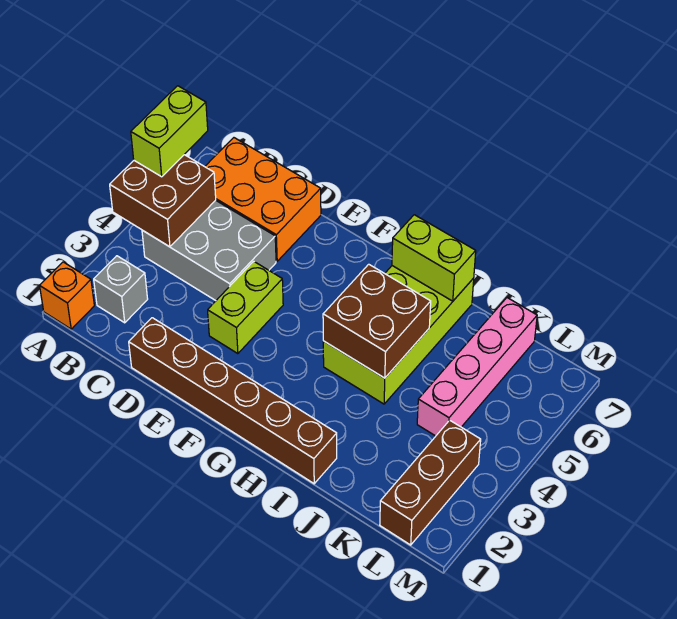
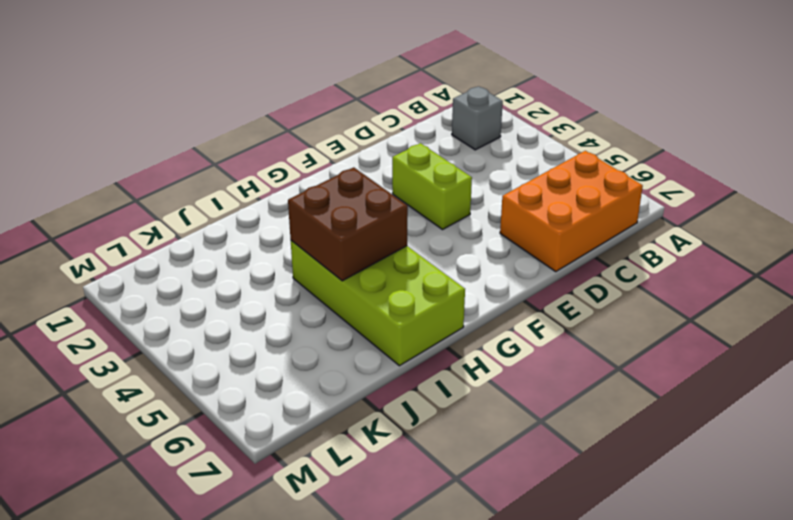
none -> orange brick A1 level 1
none -> grey brick B4:D5 level 1
none -> brown brick D1:I1 level 1

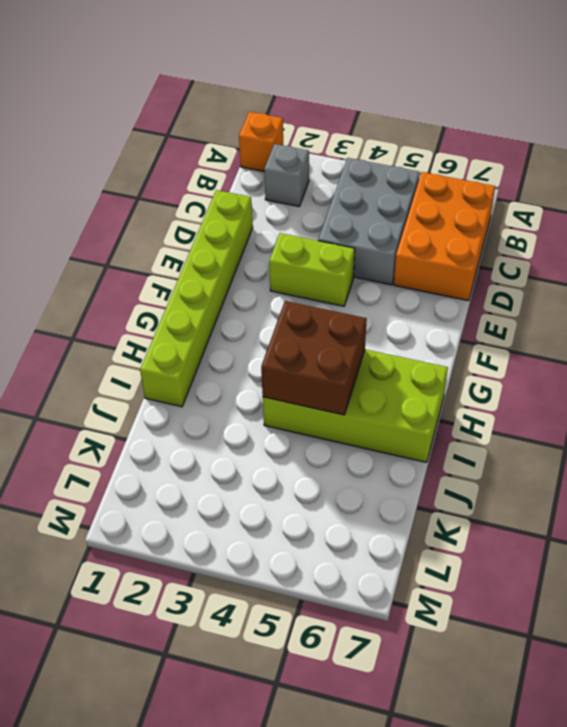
lime brick D1:I1 level 1 -> brown brick D1:I1 level 1
none -> pink brick K4:K7 level 1
none -> brown brick L1:L3 level 1
none -> brown brick A4:B5 level 2

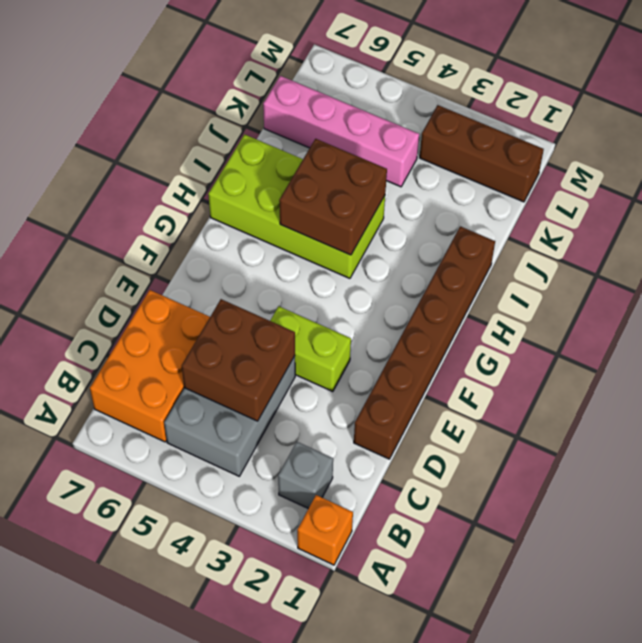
brown brick C4:D5 level 2 -> brown brick A4:B5 level 2
none -> lime brick H7:I7 level 2
none -> lime brick A5:A6 level 3

